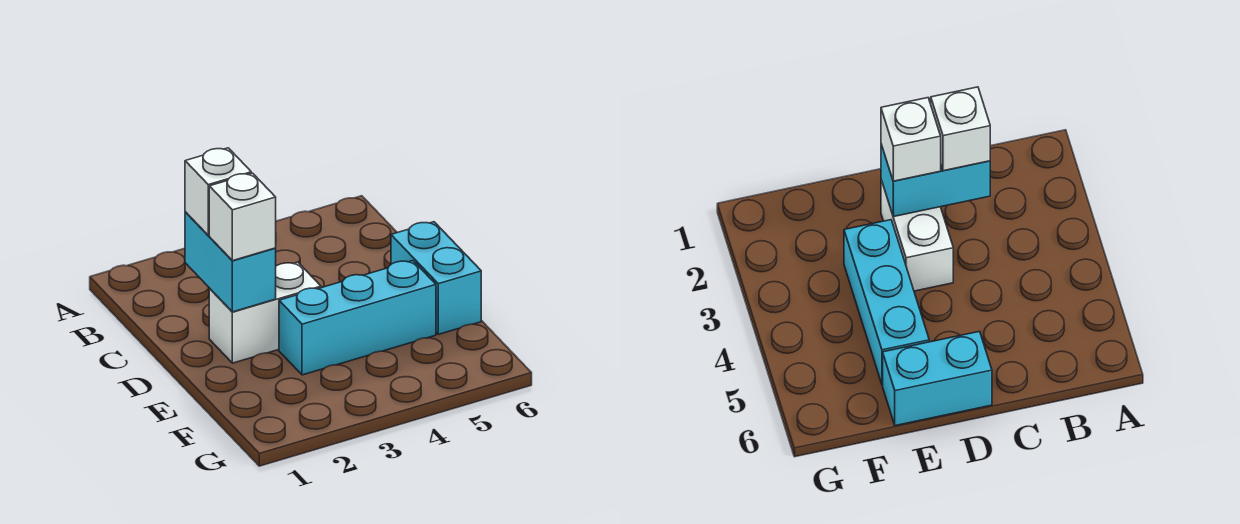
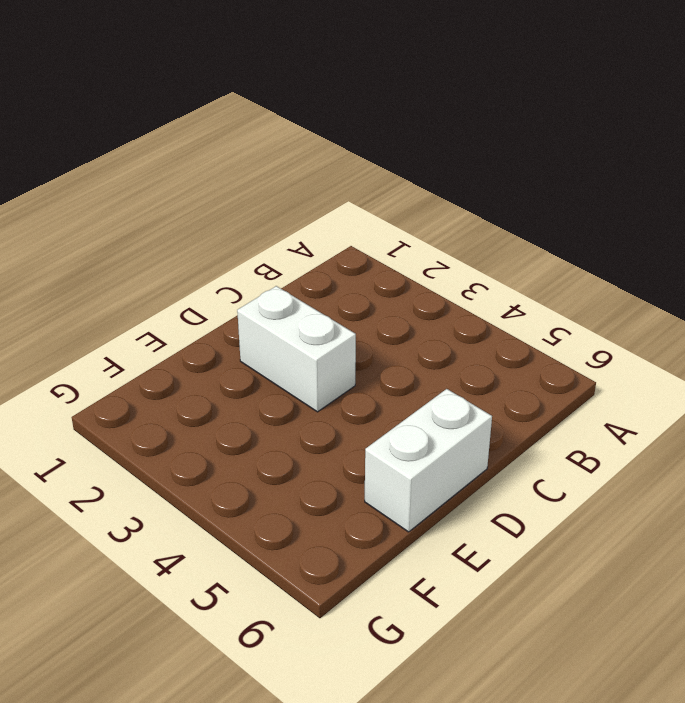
white brick D6:E6 level 1 -> cyan brick D6:E6 level 1
none -> cyan brick E3:E5 level 1
none -> cyan brick C2:D2 level 2

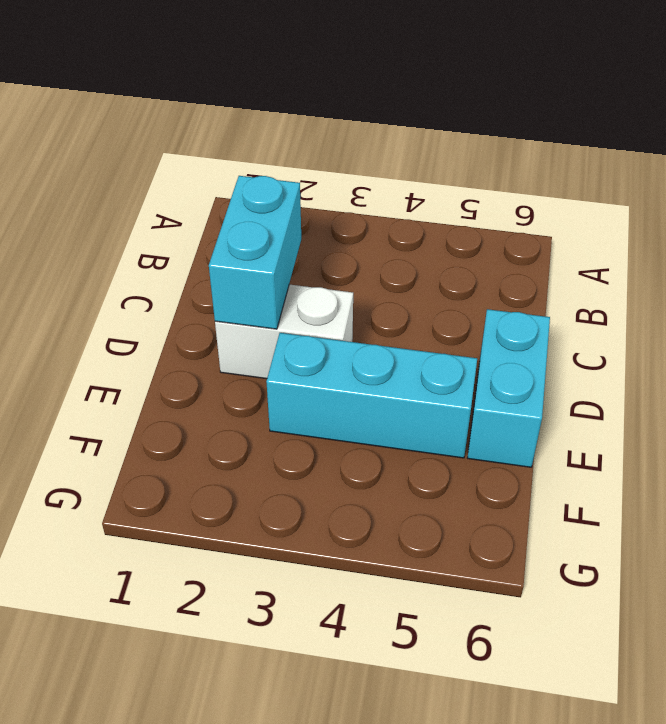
none -> white brick C2 level 3
none -> white brick D2 level 3

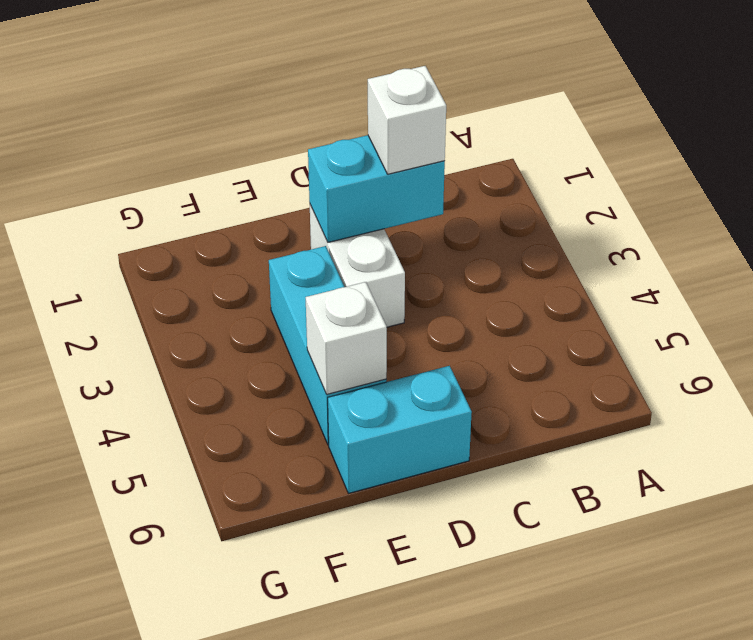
white brick E5 level 2 -> white brick D2 level 3

